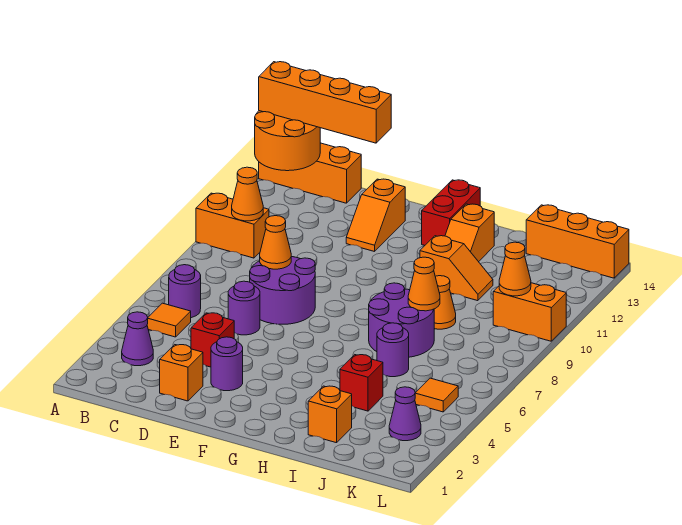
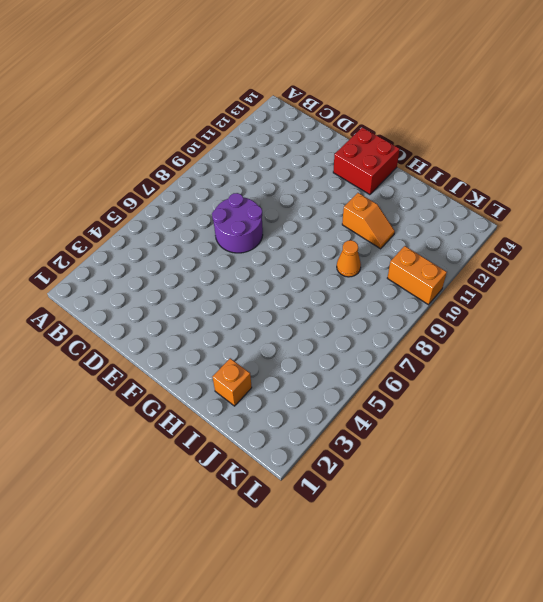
red brick F13:G14 level 1 -> red brick G13:G14 level 1
none -> orange brick A10:B10 level 1
none -> orange brick A14:C14 level 1
none -> purple cone B3 level 1

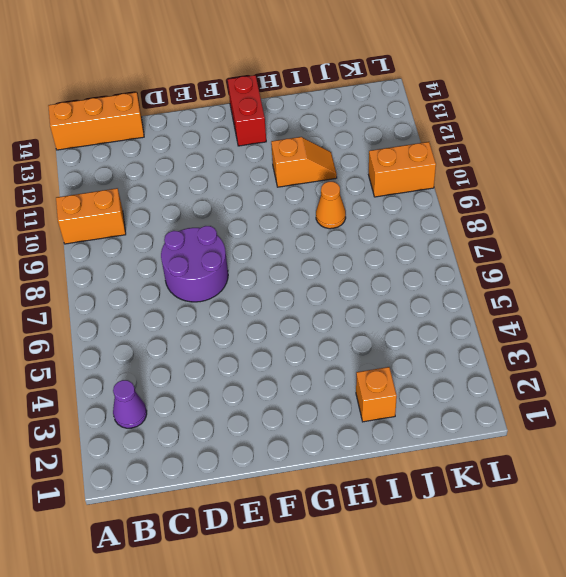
none -> orange tile B5 level 1
none -> purple round brick B6 level 1
none -> orange brick D2 level 1

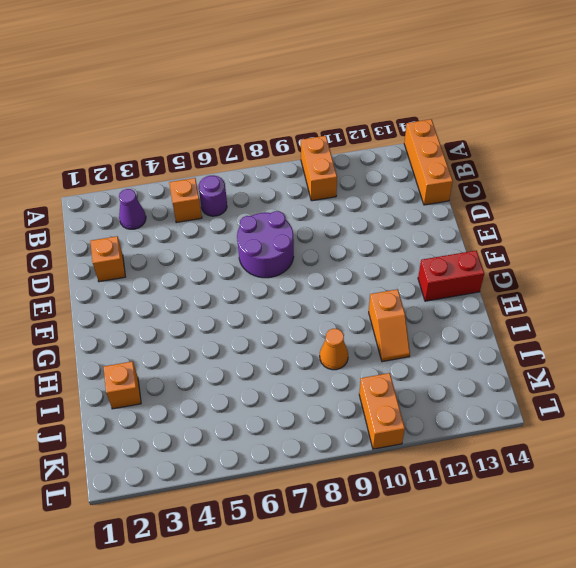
orange brick B5 level 1 -> orange tile B5 level 1
none -> red brick D4 level 1
none -> purple round brick D6 level 1
none -> purple round brick E3 level 1

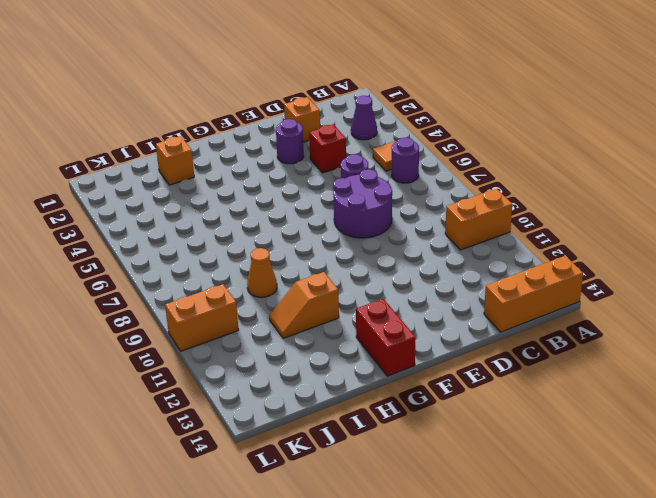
none -> orange slope E12:E13 level 1 top 13
none -> purple round brick H7:I8 level 1
none -> orange slope H12:H13 level 1 top 13

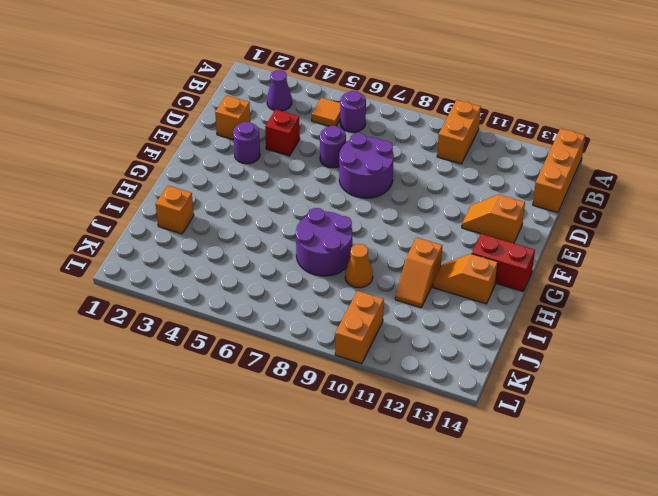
none -> red brick I4 level 1
none -> purple round brick I6 level 1
none -> orange brick J14:L14 level 1

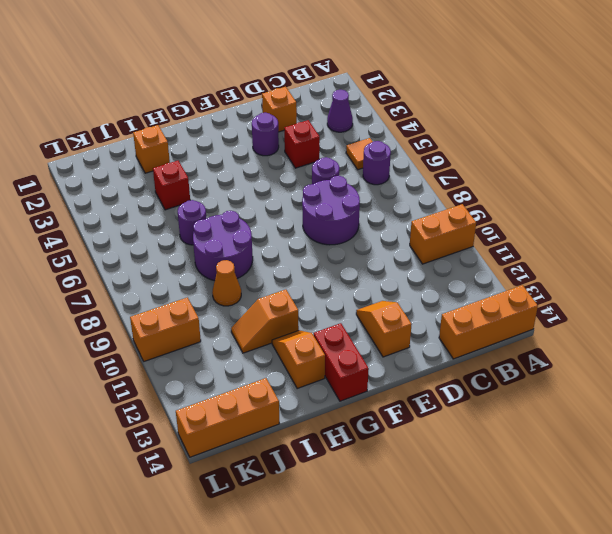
none -> purple cone K3 level 1
none -> orange tile K5 level 1
none -> orange round brick A13:B14 level 2

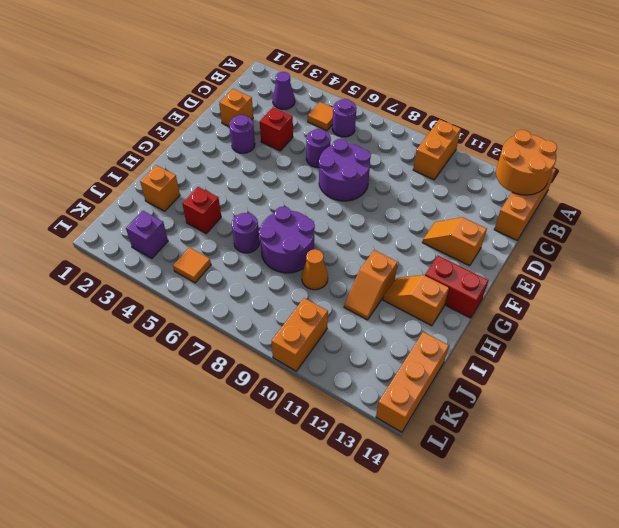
purple brick K3 level 1 -> purple cone K3 level 1
none -> orange cone B10 level 2
none -> orange cone D8 level 2
none -> orange cone I8 level 2

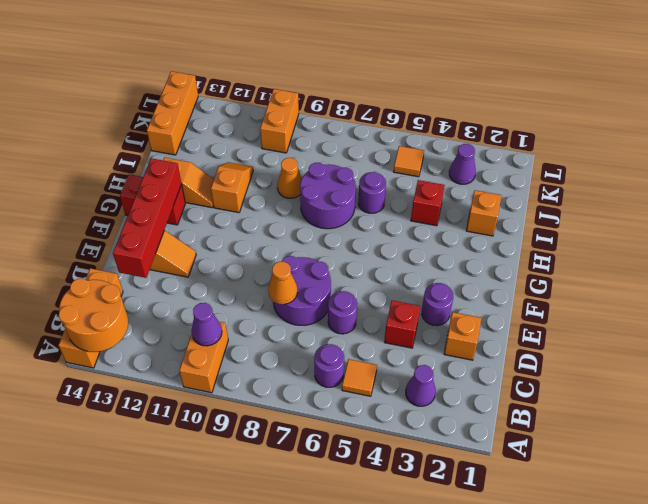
purple cone B10 level 2 -> orange cone B10 level 2
red brick D13:G13 level 2 -> none
none -> orange cone I8 level 2
none -> orange cone K10 level 2
none -> orange brick A14:D14 level 3

